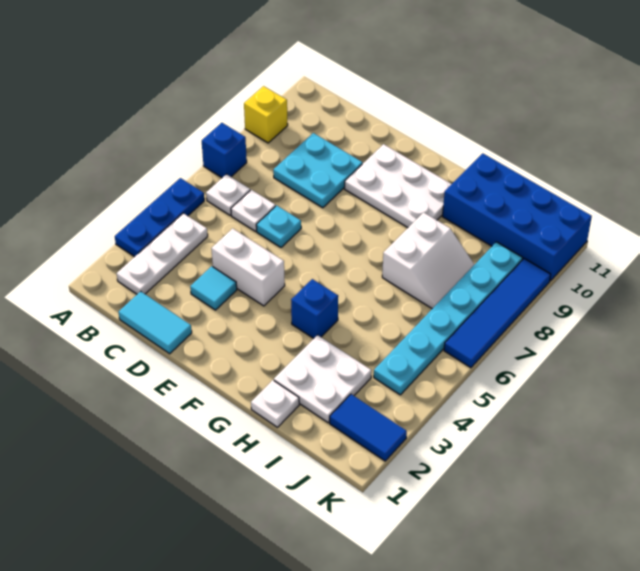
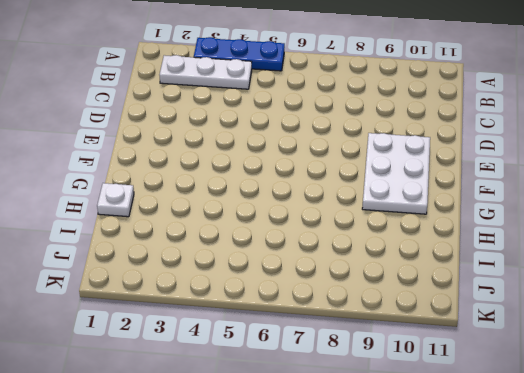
none -> blue brick A7 level 1
none -> yellow brick A9 level 1
none -> white plate B6 level 1

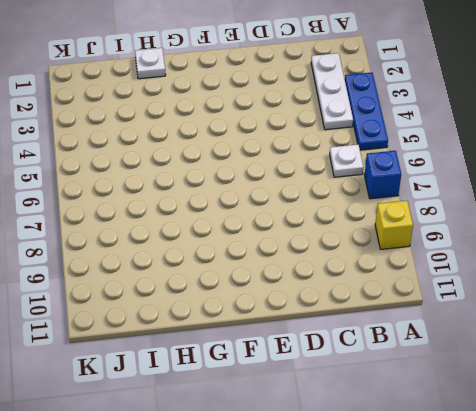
none -> cyan tile C1:D1 level 1
none -> white plate C6 level 1
none -> cyan plate C8:D9 level 1

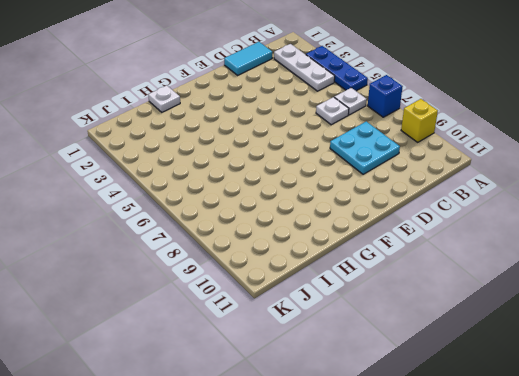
none -> cyan tile D3 level 1
none -> white brick D4:E4 level 1
none -> cyan plate D6 level 1

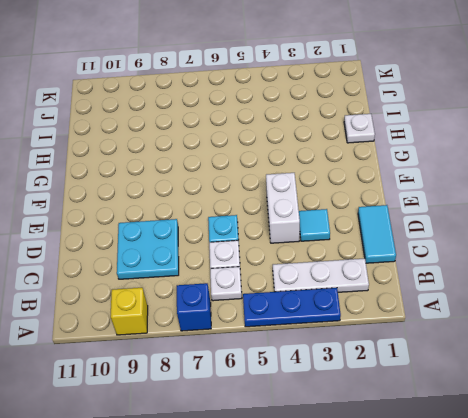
none -> white plate E9:G10 level 1
none -> blue brick G4 level 1
none -> white plate H2:I3 level 1

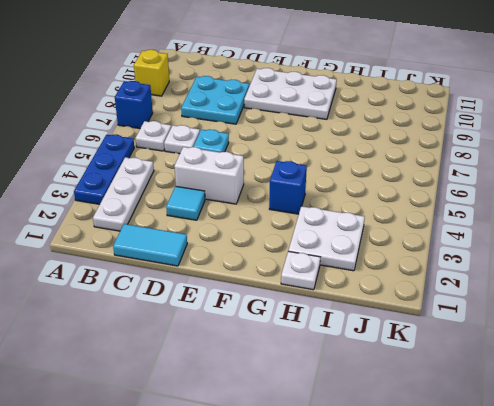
none -> white slope H7:I8 level 1 top H
none -> blue brick H10:K11 level 1
none -> blue tile J2:K2 level 1

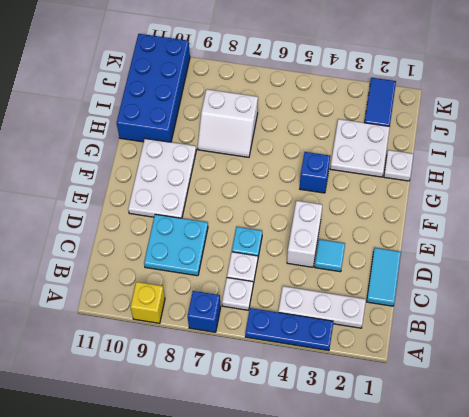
white slope H7:I8 level 1 top I -> white slope H7:I8 level 1 top H
none -> cyan plate J4:J9 level 1
none -> blue tile K6:K9 level 1

